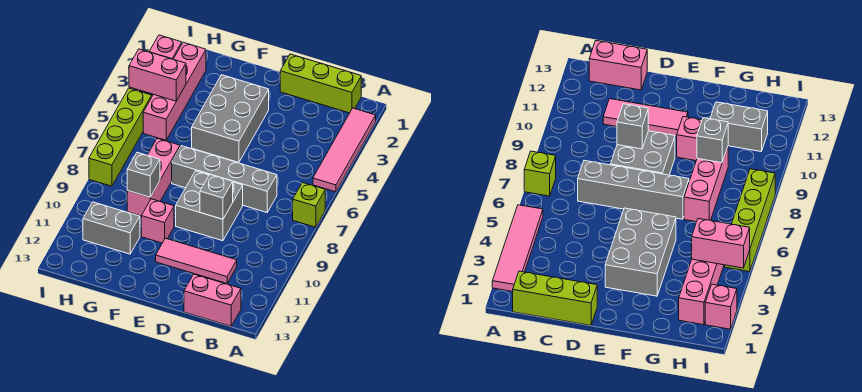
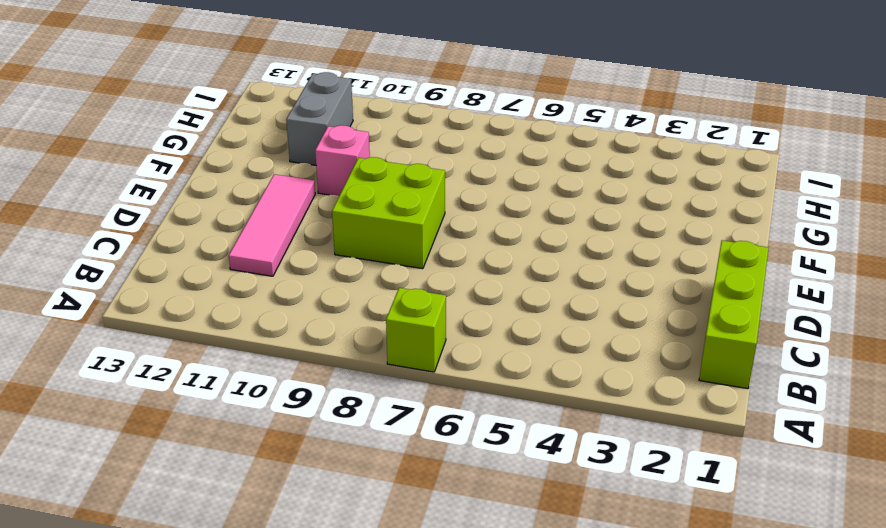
lime brick D8:E9 level 1 -> grey brick D8:E9 level 1
none -> pink tile A2:A5 level 1
none -> pink brick B13:C13 level 1
none -> grey brick C7:F7 level 1

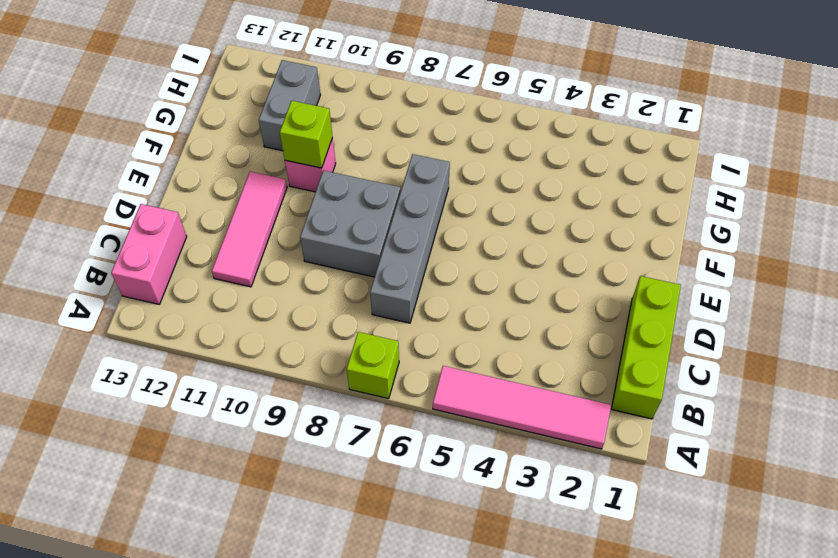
lime brick F10 level 2 -> none
none -> grey brick E3:F5 level 1
none -> pink brick G7:G9 level 1
none -> pink brick H2:H5 level 1

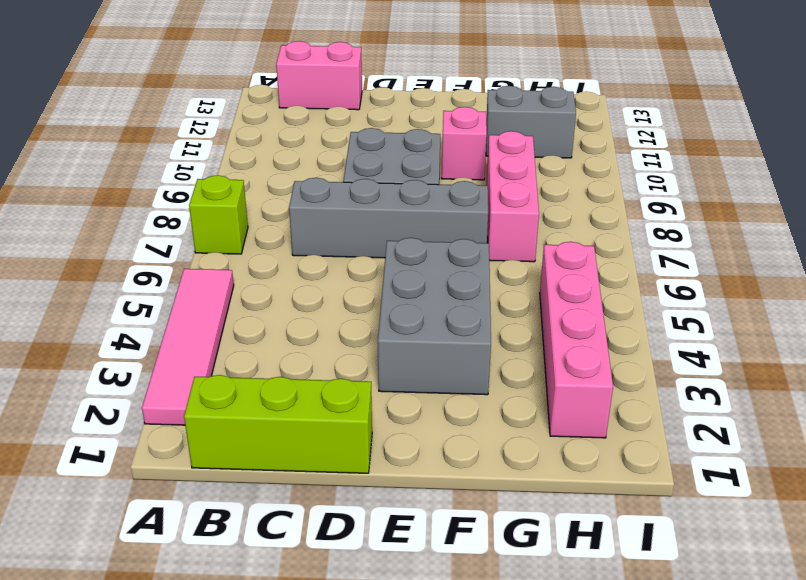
none -> pink tile C11:E11 level 1
none -> pink brick I2 level 1
none -> lime brick I5:I8 level 1

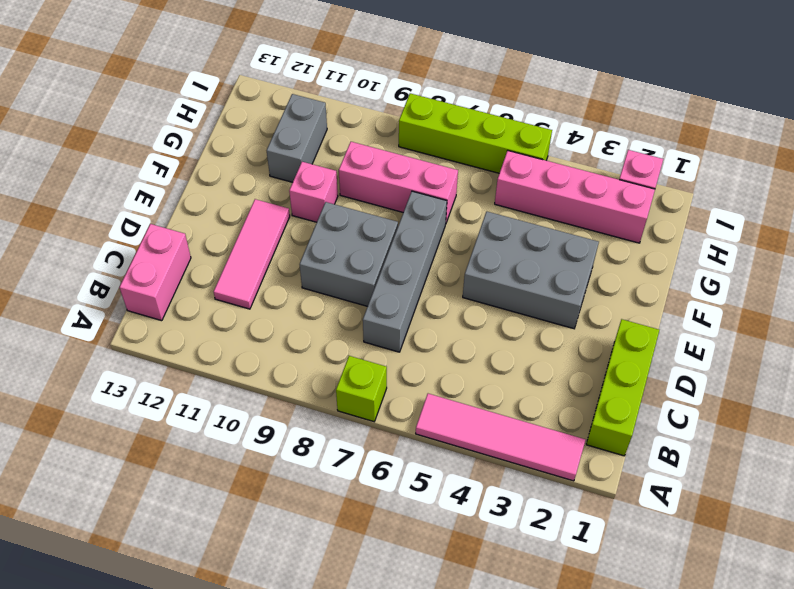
none -> grey brick D9 level 2
none -> grey brick G9 level 2
none -> pink brick H4:I4 level 2

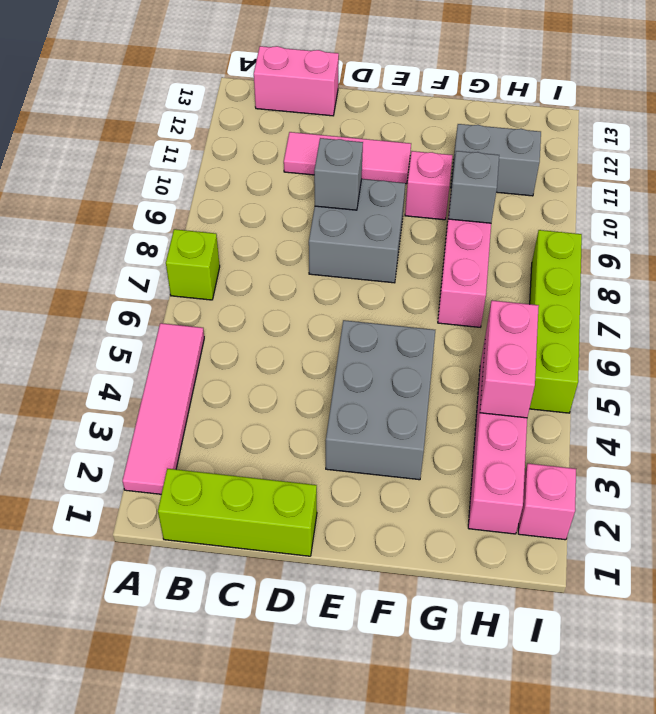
pink brick H4:H5 level 2 -> pink brick H4:I4 level 2
none -> grey brick C7:F7 level 1

